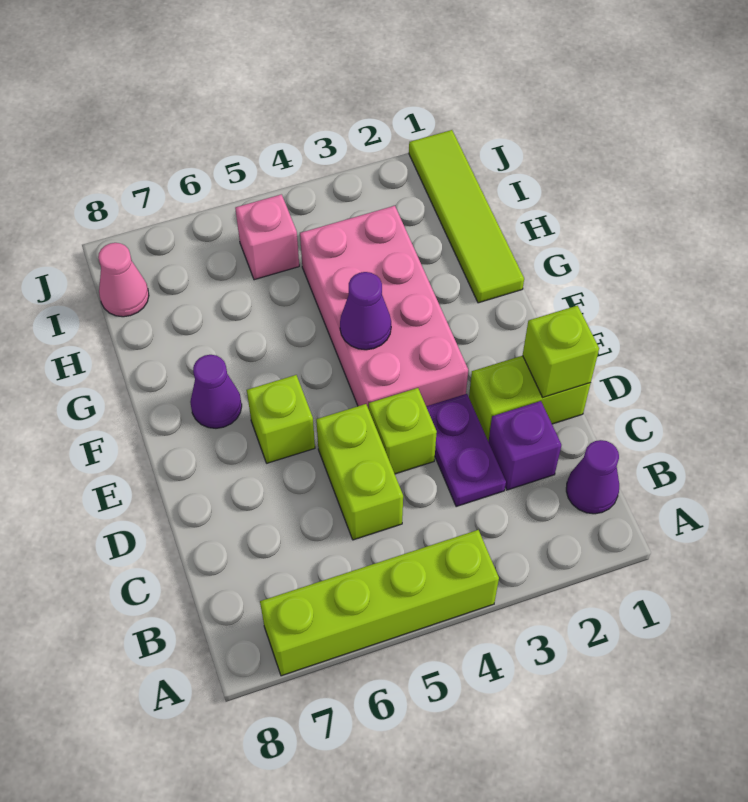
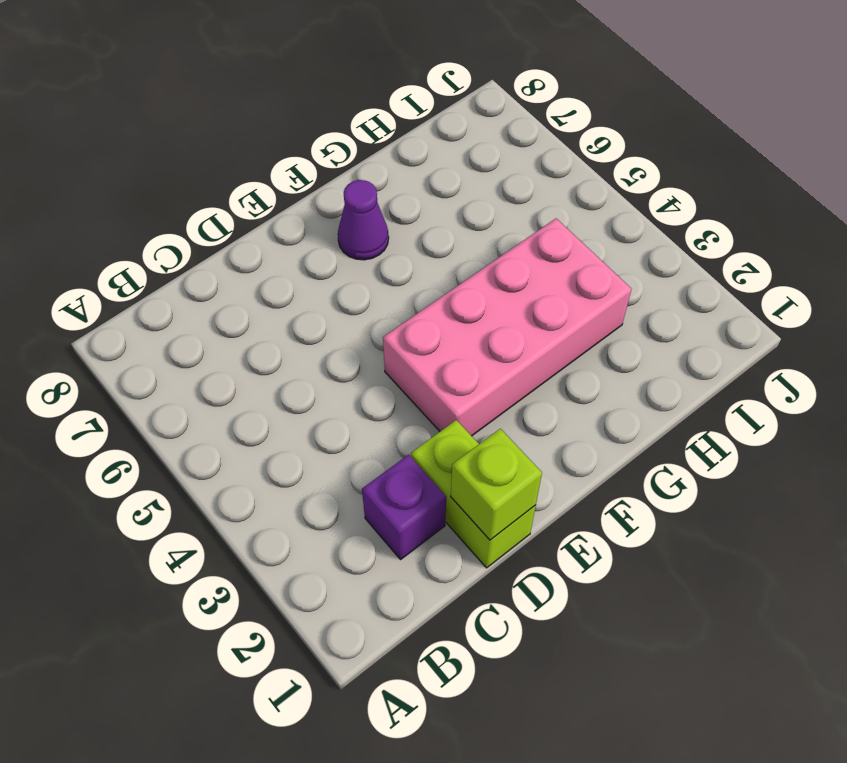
none -> lime brick A4:A7 level 1
none -> purple cone B1 level 1
none -> purple plate C3:D3 level 1

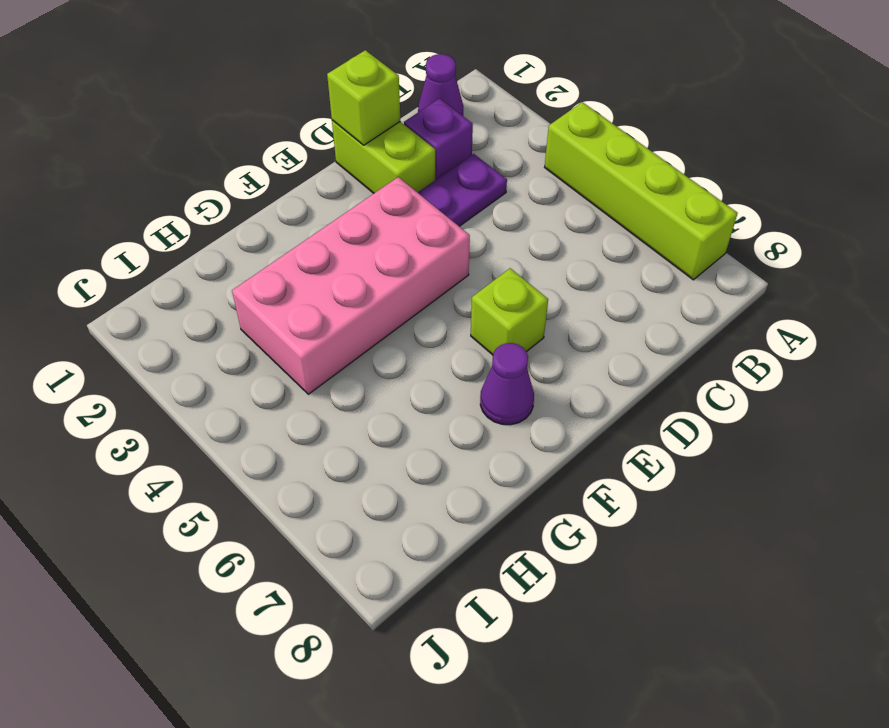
none -> lime brick C5:D5 level 1
none -> lime brick D4 level 1
none -> lime tile G1:J1 level 1

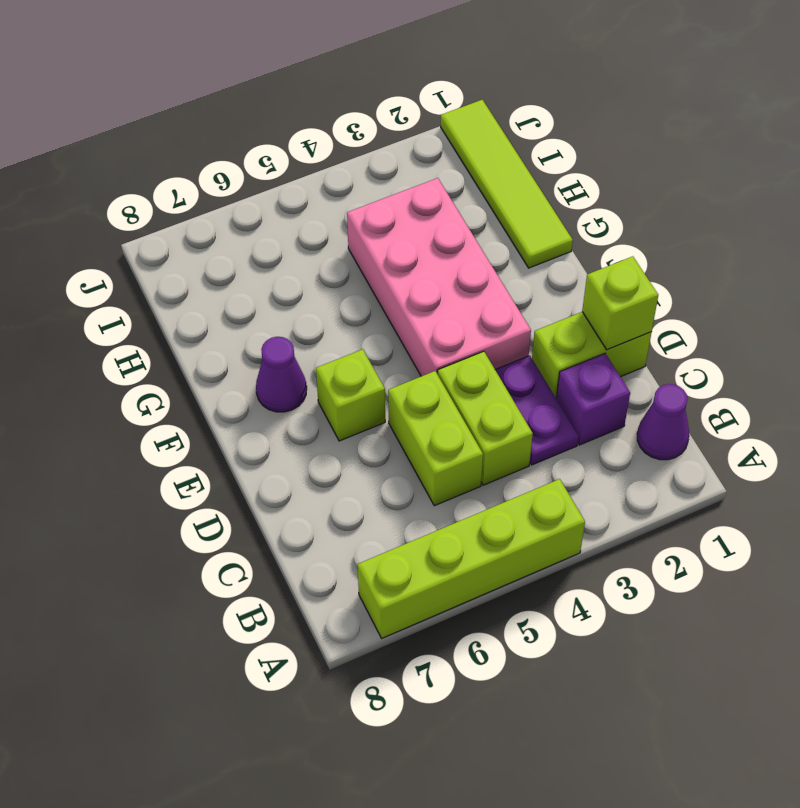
lime brick C4:D4 level 1 -> lime brick D4 level 1
none -> pink brick I5 level 1
none -> pink cone I8 level 1
none -> purple cone F4 level 2

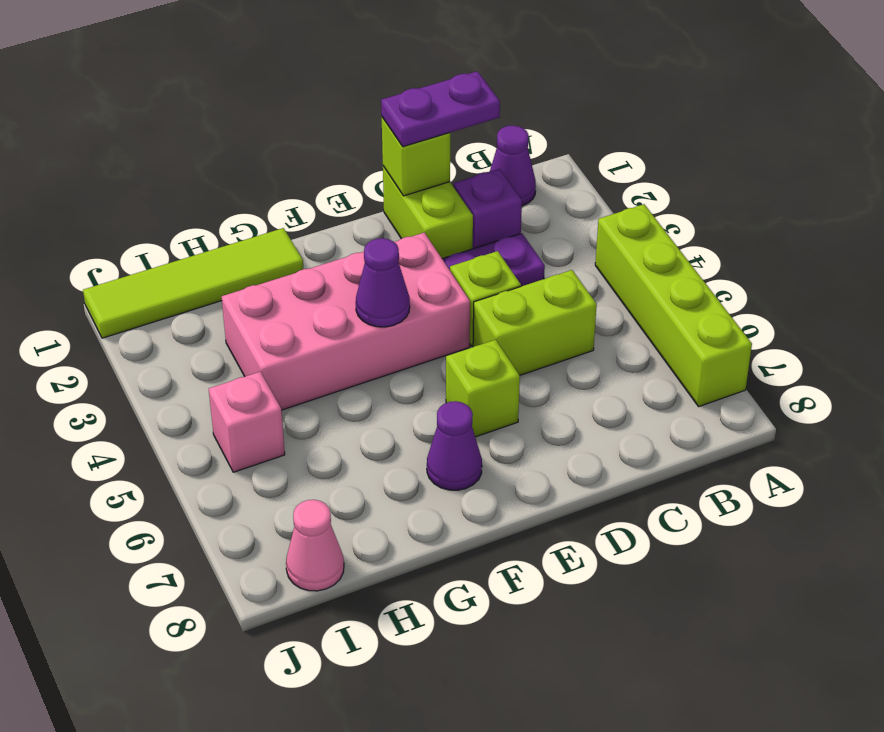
purple plate C1:D1 level 3 -> none

